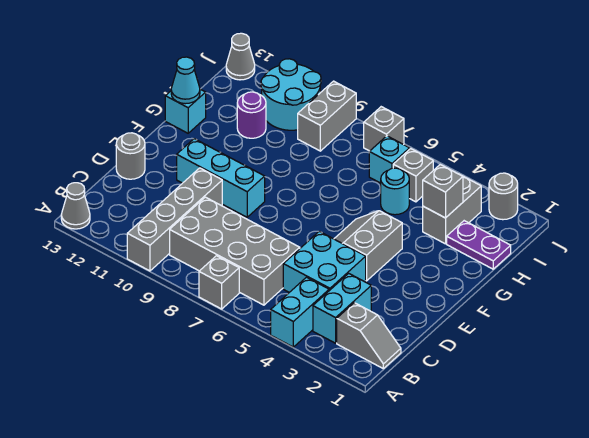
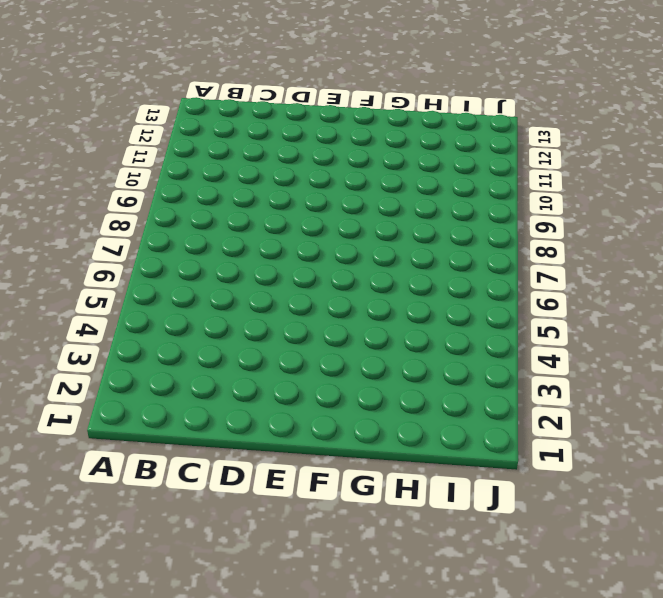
none -> cyan brick A4:B4 level 1
none -> grey brick A7 level 1
none -> grey brick A10:D10 level 1

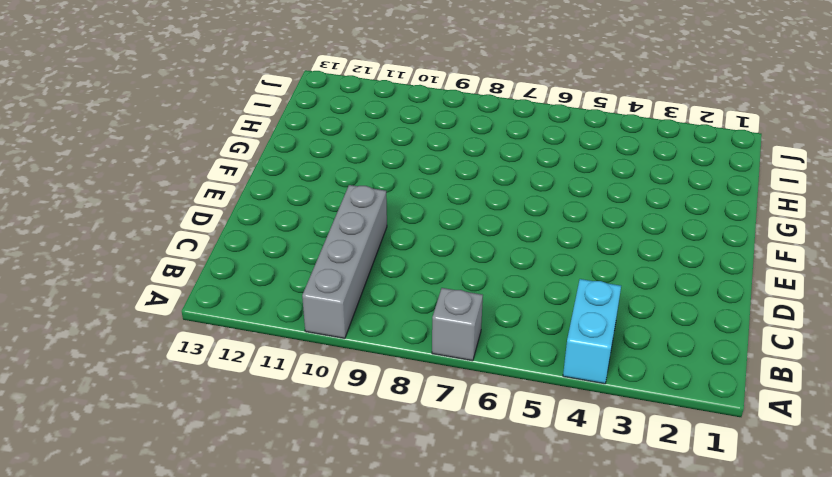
none -> grey cone A13 level 1
none -> grey slope B1:B2 level 1 top 2
none -> cyan brick B3:C3 level 1

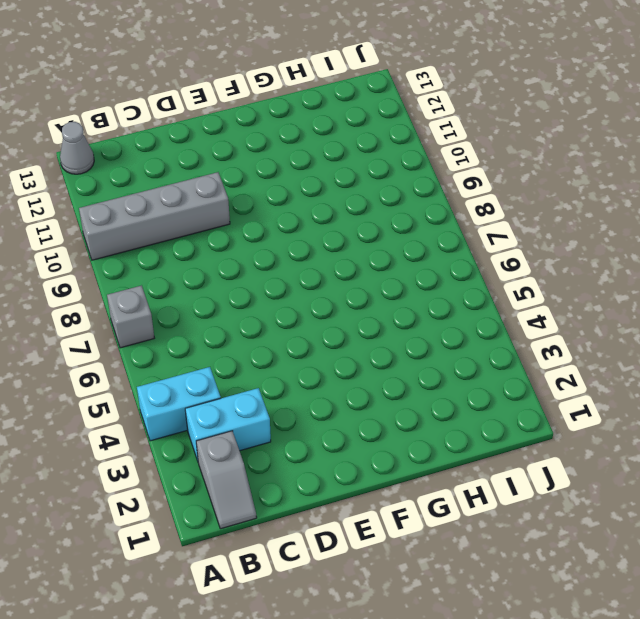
none -> grey brick B6:C9 level 1
none -> cyan brick C4:D5 level 1
none -> grey round brick D13 level 1

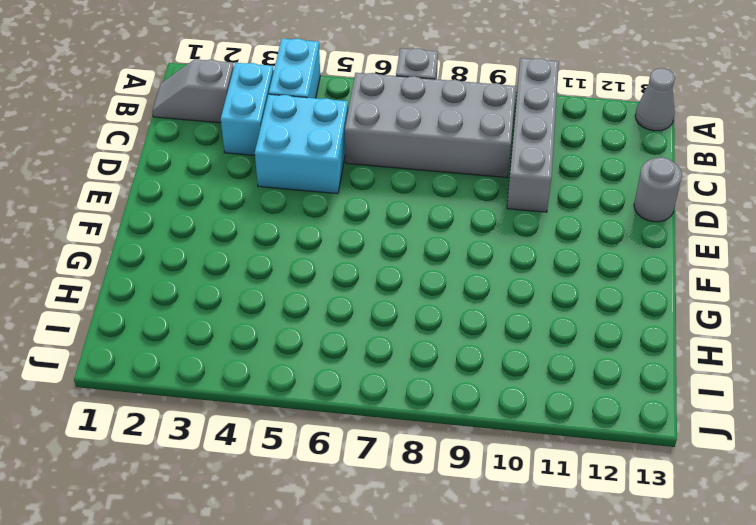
none -> grey slope E4:F5 level 1 top 4
none -> cyan brick E9:E11 level 1
none -> cyan brick G13 level 1

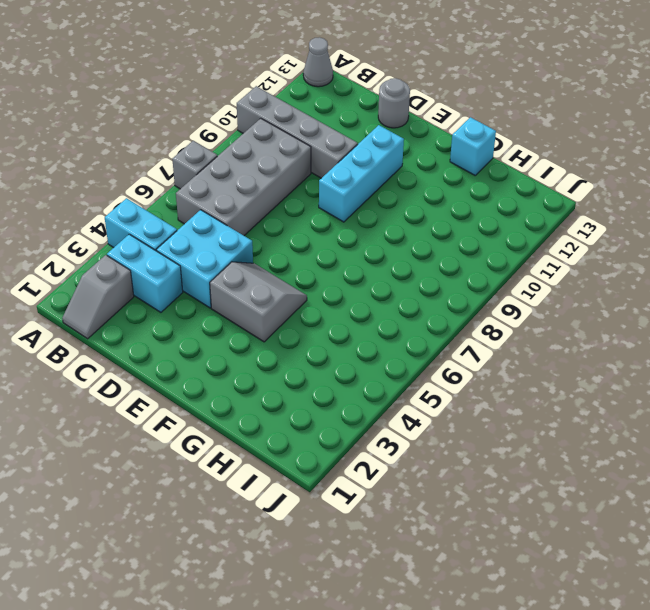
none -> purple plate H1:H2 level 1
none -> grey brick H3:I3 level 1
none -> cyan round brick H5 level 1

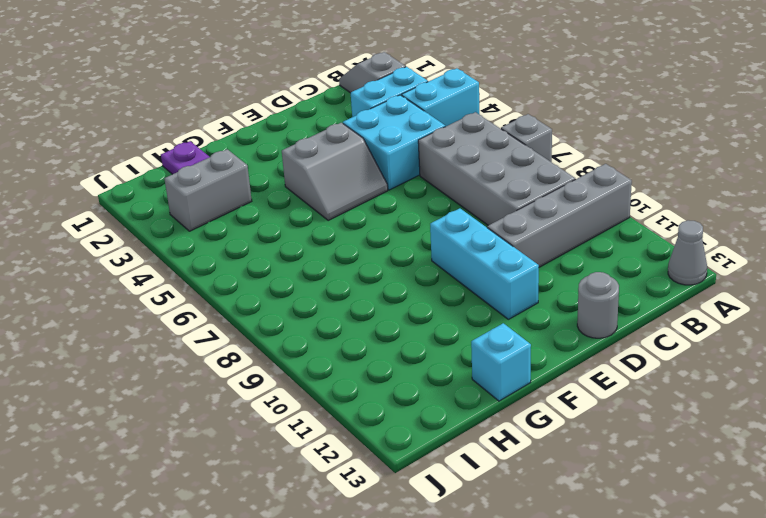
none -> cyan round brick H5 level 1
none -> purple round brick H11 level 1
none -> grey brick I5 level 1

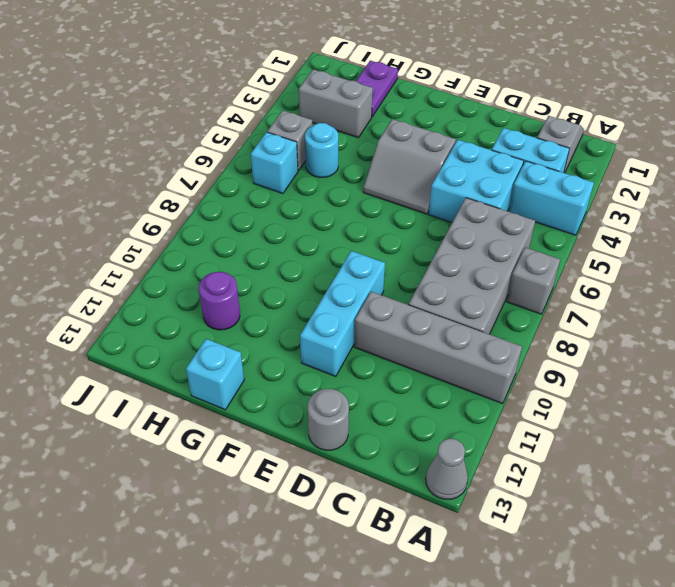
none -> grey brick I9:J9 level 1
none -> cyan round brick I10:J11 level 1
none -> grey round brick J2 level 1

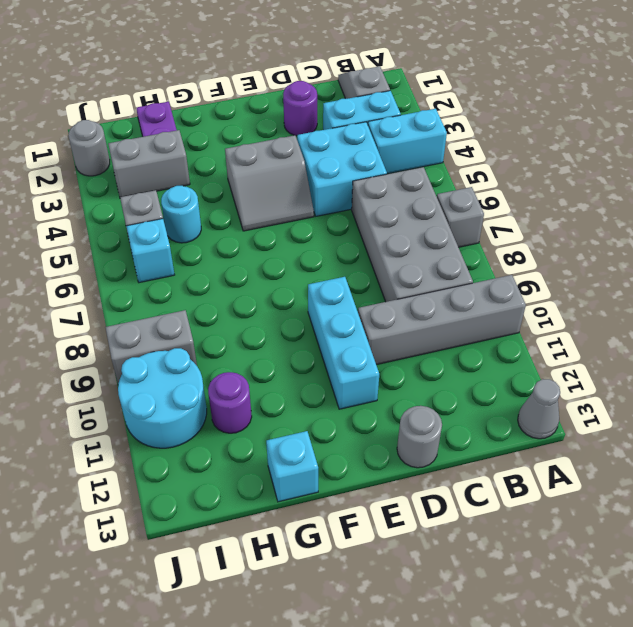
purple round brick D2 level 1 -> none
none -> grey brick J7 level 1
none -> grey cone J13 level 1
none -> cyan cone G13 level 2

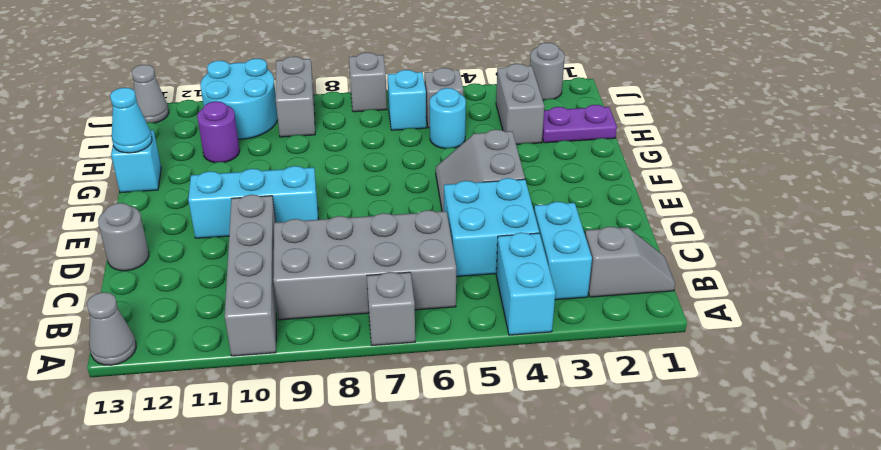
none -> grey brick H3 level 2

